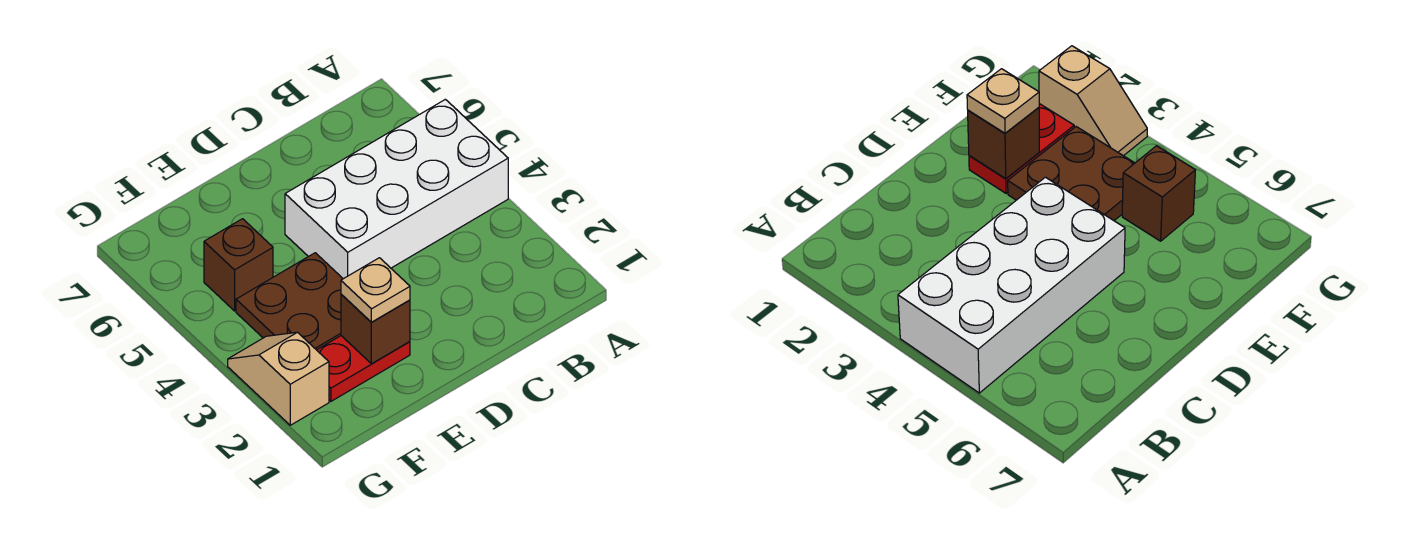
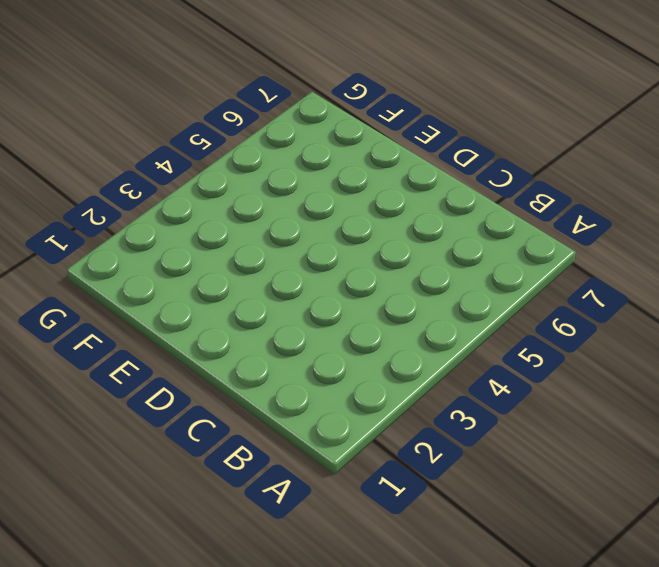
none -> white brick A4:D5 level 1
none -> red plate E2:F2 level 1

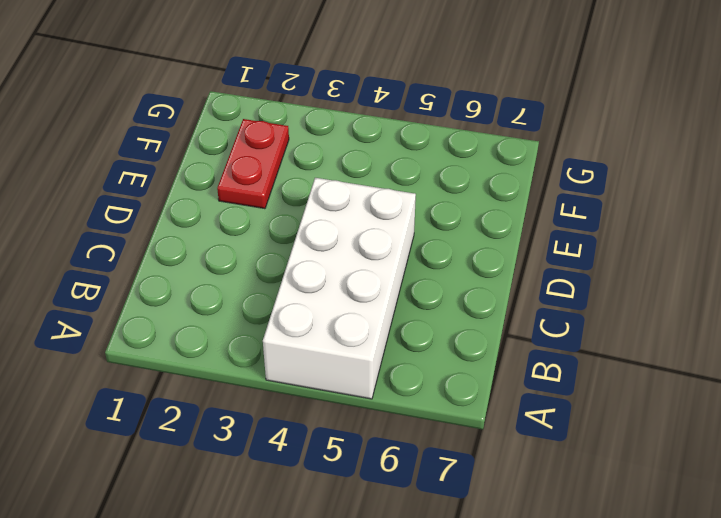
none -> brown plate E3:F4 level 1
none -> brown brick F5 level 1

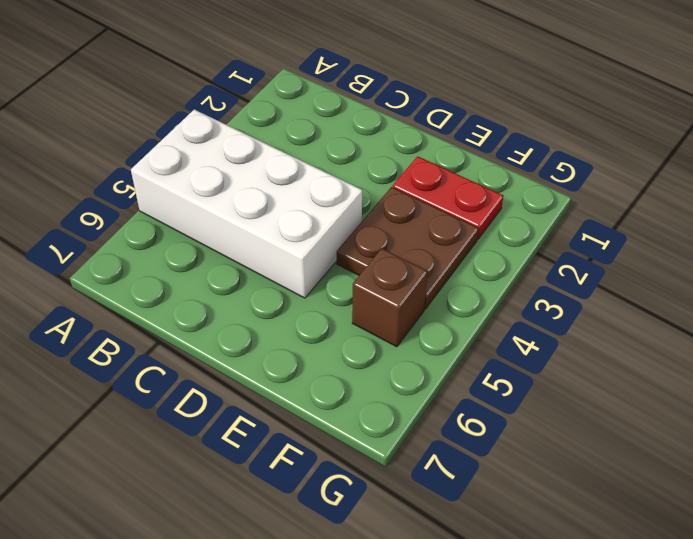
none -> tan slope G2:G3 level 1 top 2
none -> brown brick E2 level 2

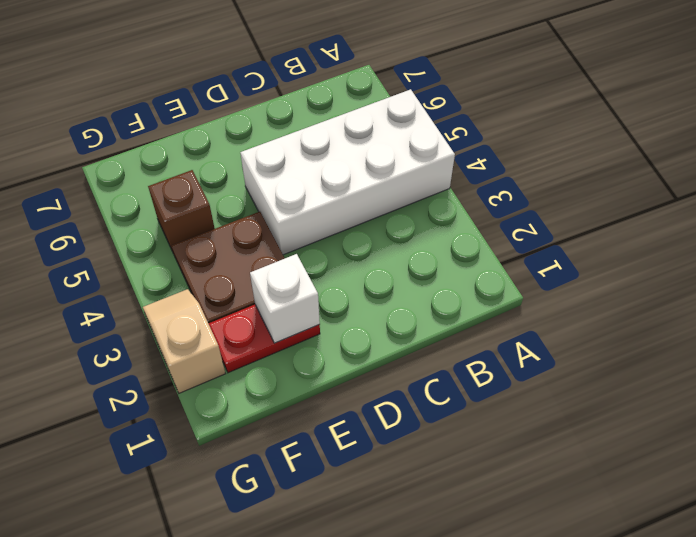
white brick E2 level 2 -> brown brick E2 level 2
none -> tan plate E2 level 3

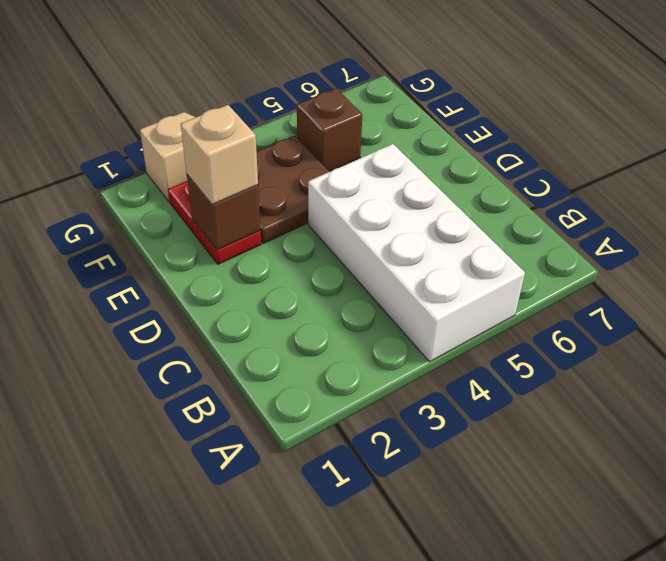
tan brick E2 level 3 -> tan plate E2 level 3

